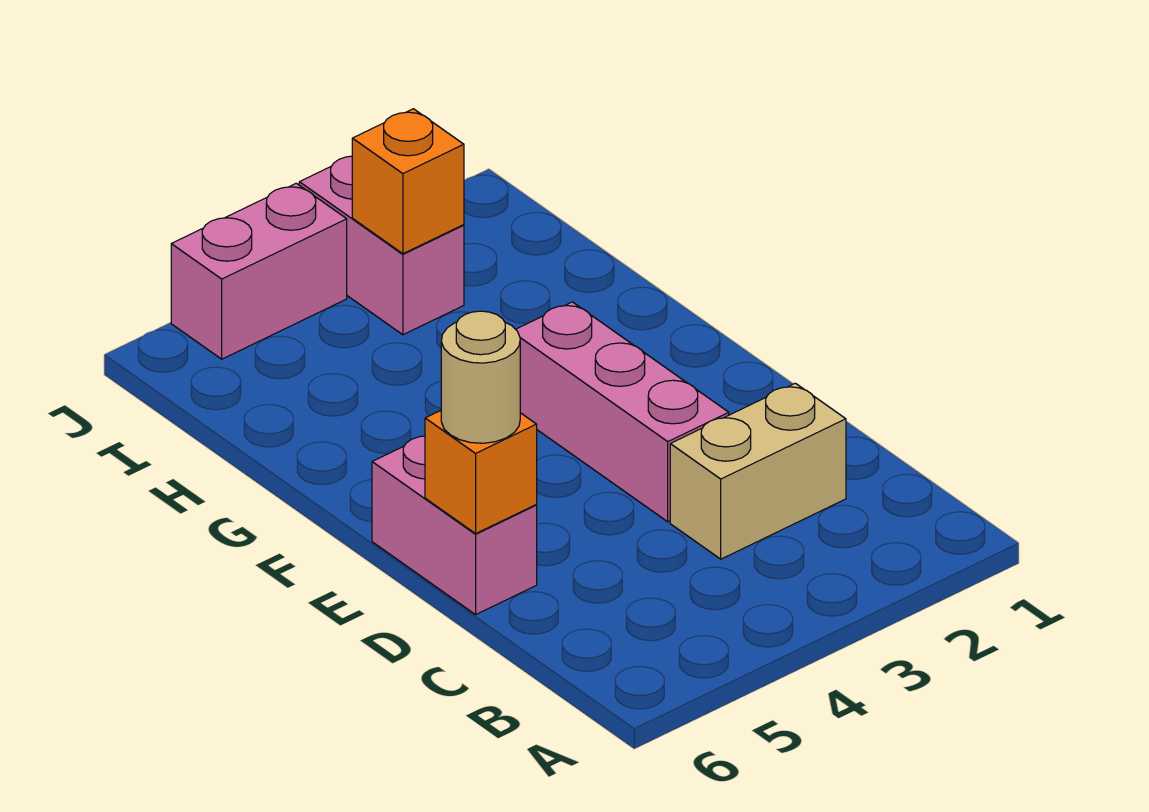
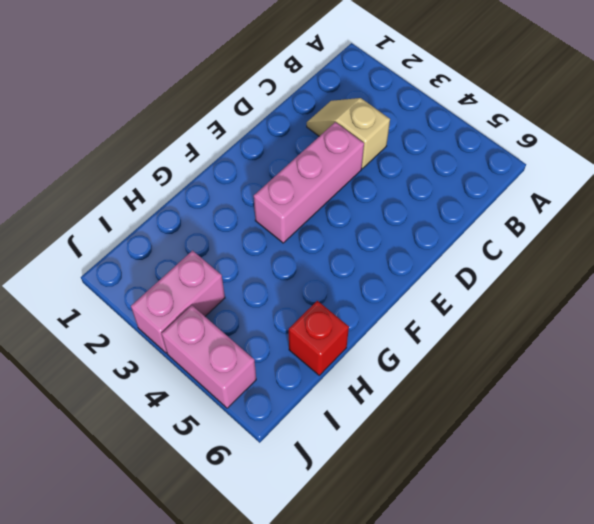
tan slope C2:C3 level 1 top 3 -> tan brick C2:C3 level 1
red brick H6 level 1 -> none
none -> pink brick D6:E6 level 1
none -> orange brick D6 level 2

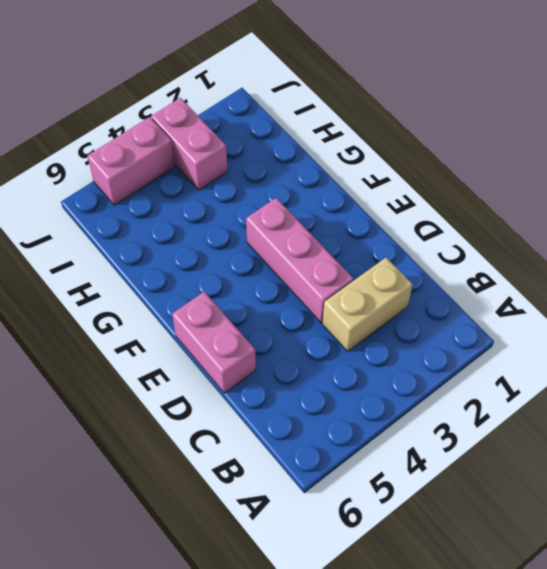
none -> orange brick D6 level 2
none -> orange brick I3 level 2

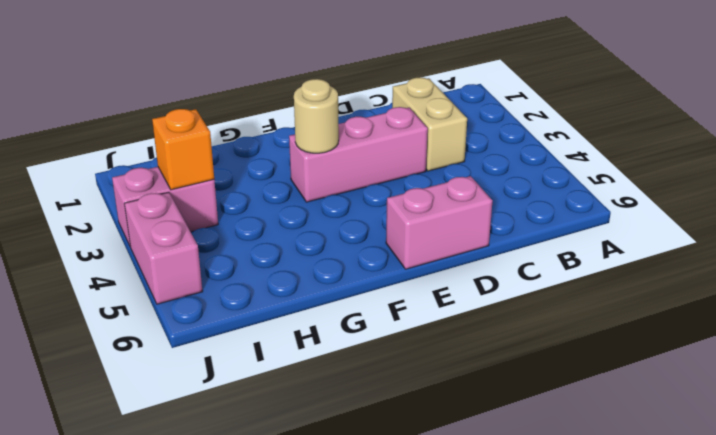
tan round brick F3 level 2 -> tan round brick D6 level 3
none -> orange brick D6 level 2

